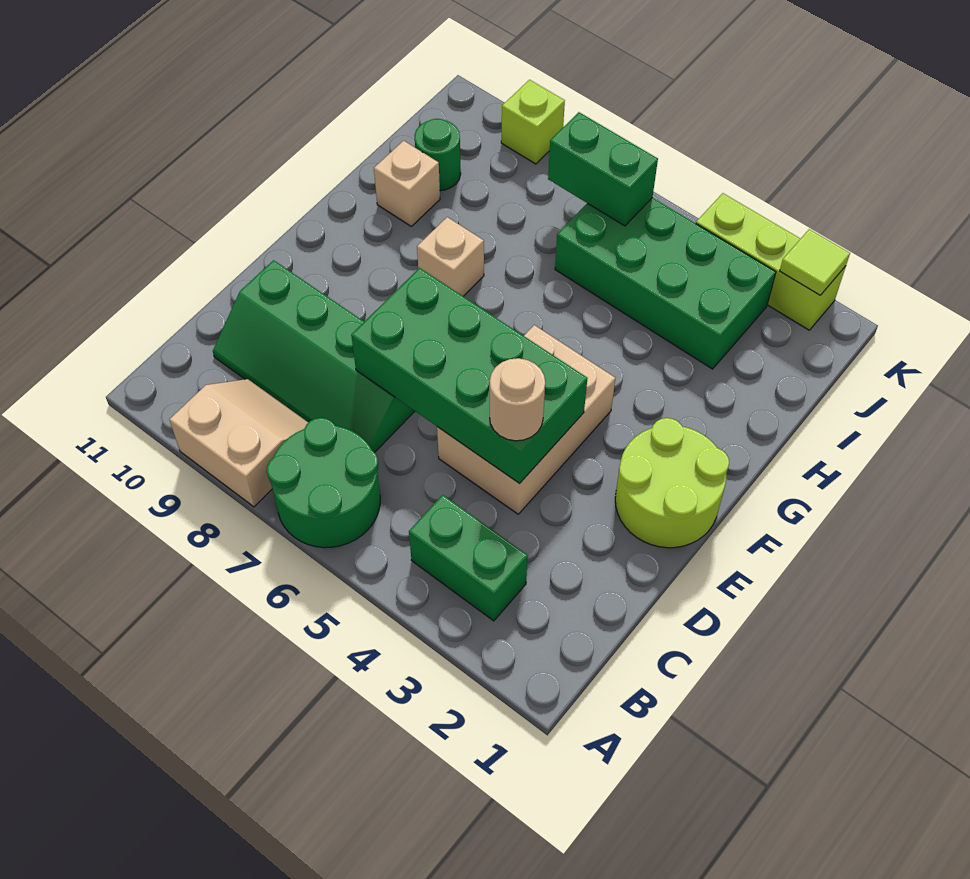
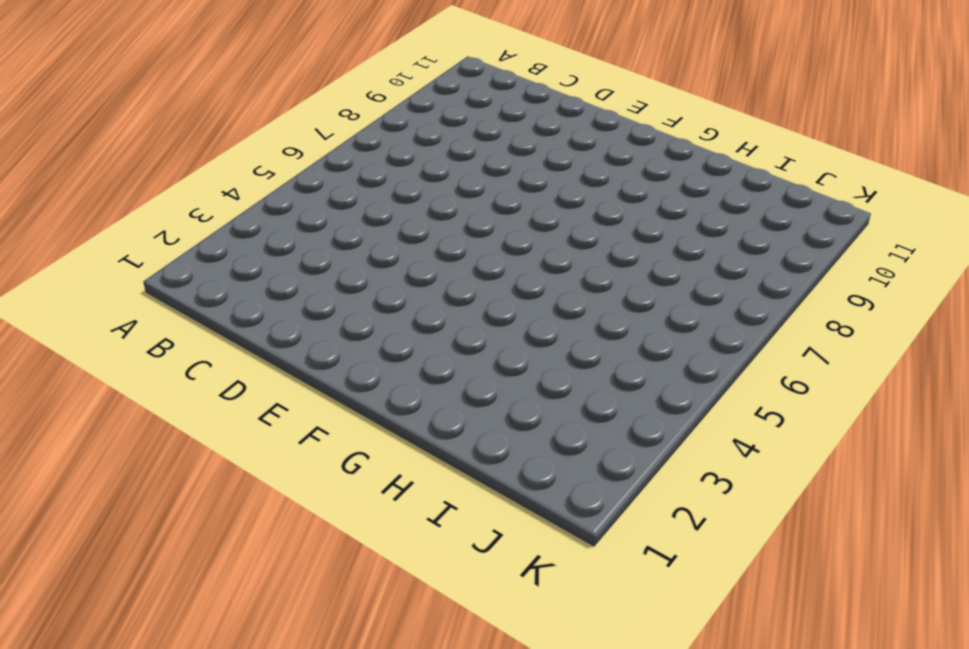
none -> green round brick A6:B7 level 1
none -> tan slope A8:B9 level 1 top A
none -> green brick B3:B4 level 1

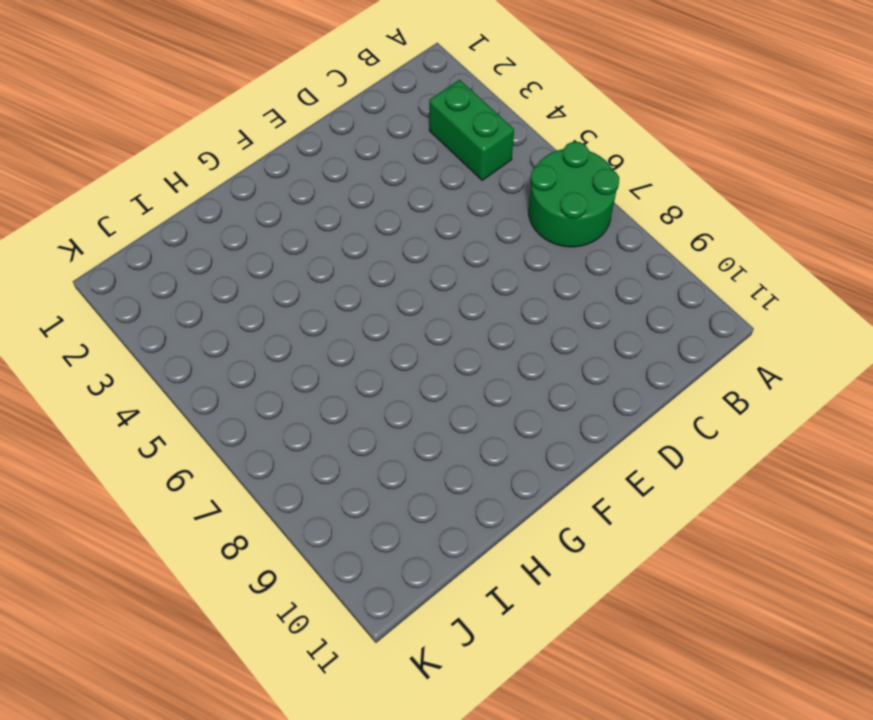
none -> tan slope A8:B9 level 1 top A
none -> green slope C7:D10 level 1 top D
none -> tan brick D4:F5 level 1

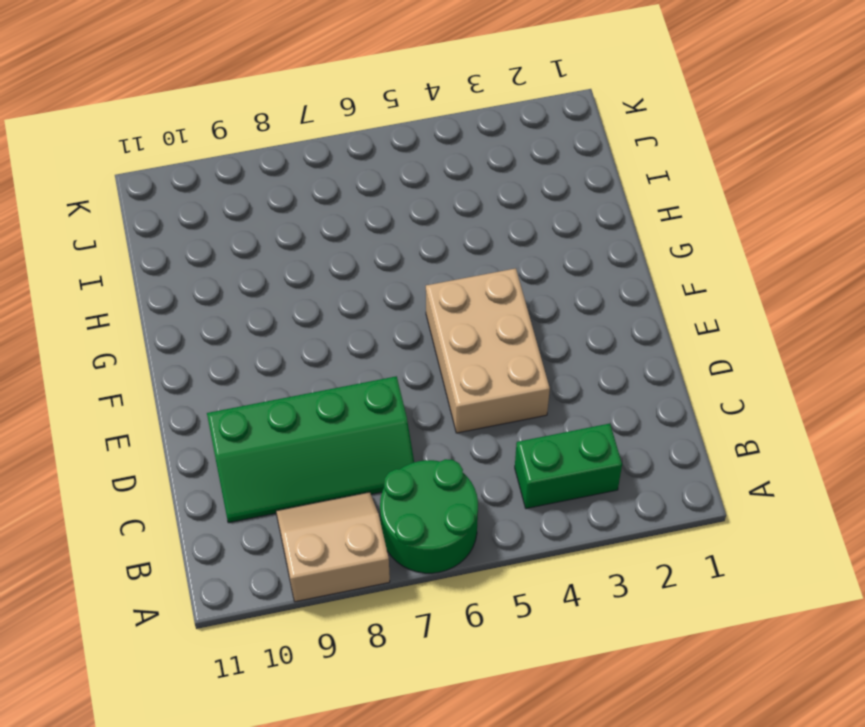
none -> lime round brick E1:F2 level 1
none -> tan brick G8 level 1
none -> tan brick H10 level 1

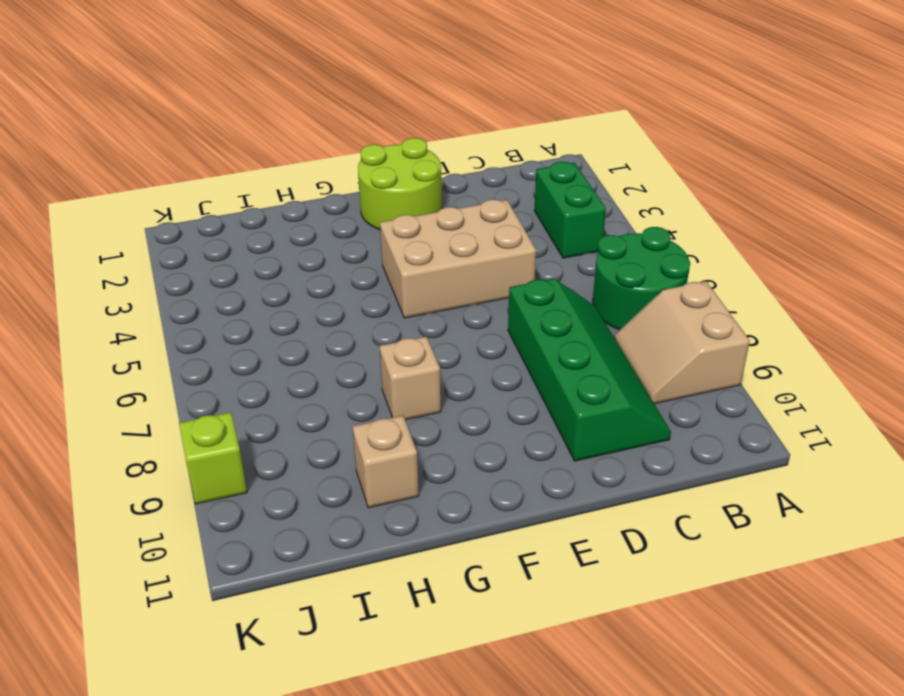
none -> green brick I3:J6 level 1
none -> green round brick I10 level 1
none -> lime brick K2:K4 level 1

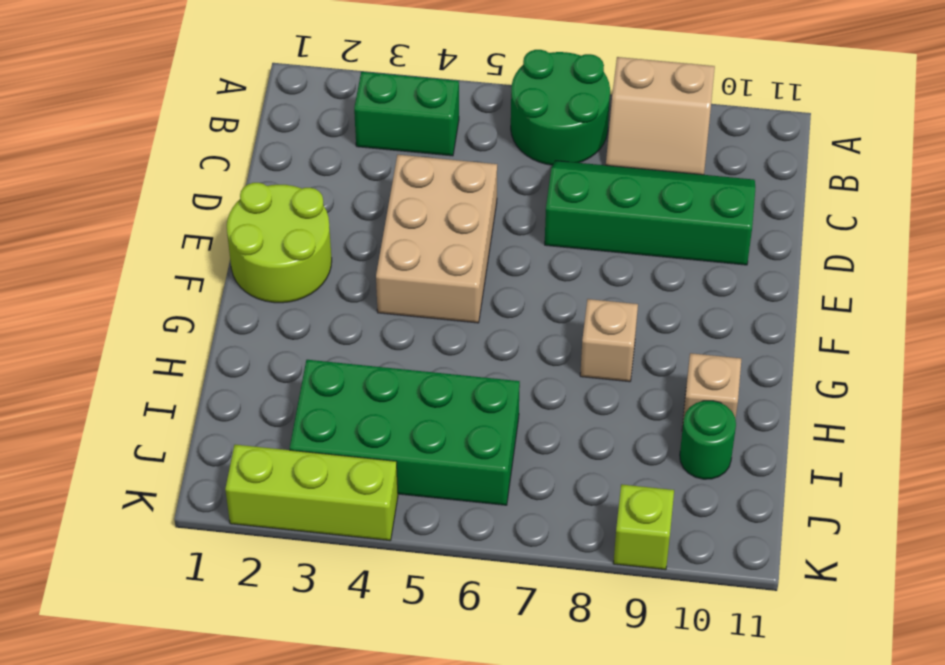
none -> green brick D4:E7 level 2
none -> green brick J6:J7 level 2
none -> lime tile K2 level 2

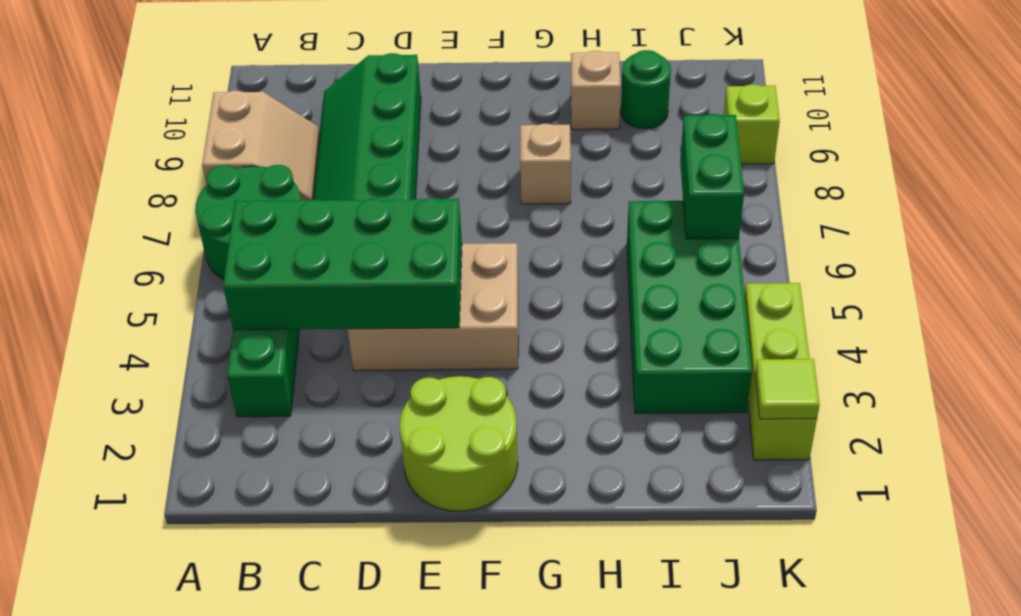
green brick B4:E5 level 2 -> green brick D4:E7 level 2
none -> tan round brick D4 level 3

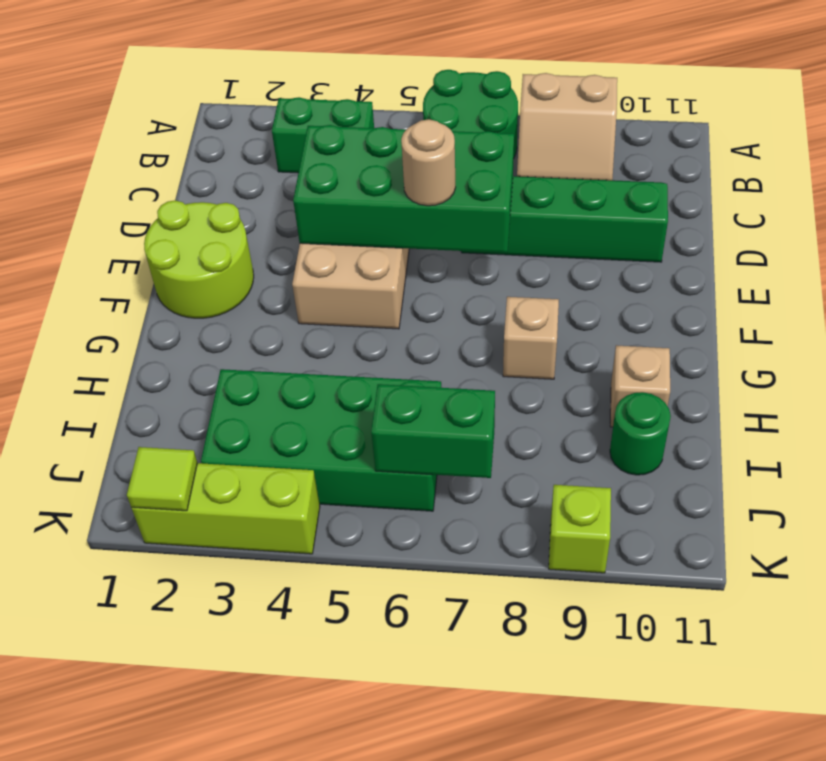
tan round brick E6 level 3 -> tan round brick D4 level 3

